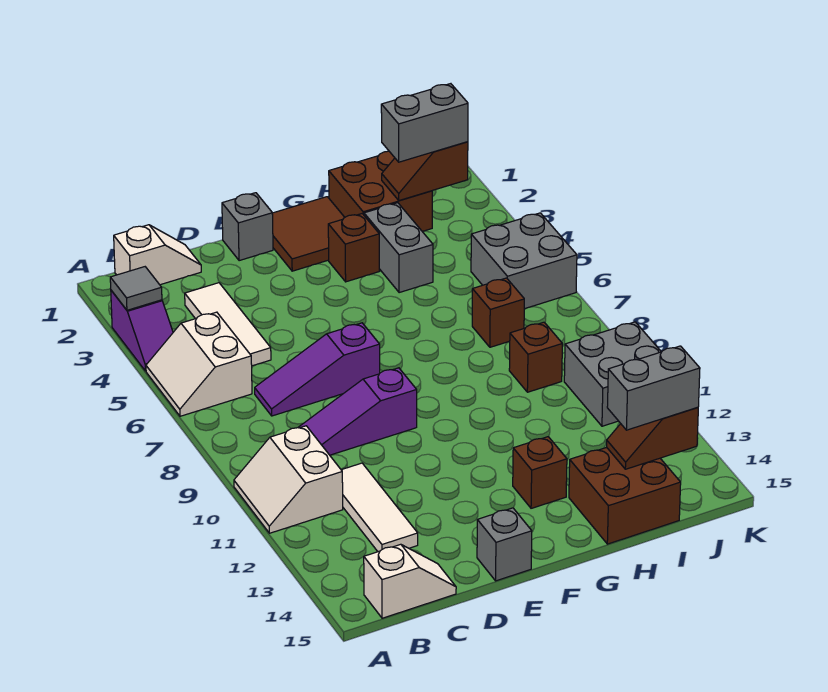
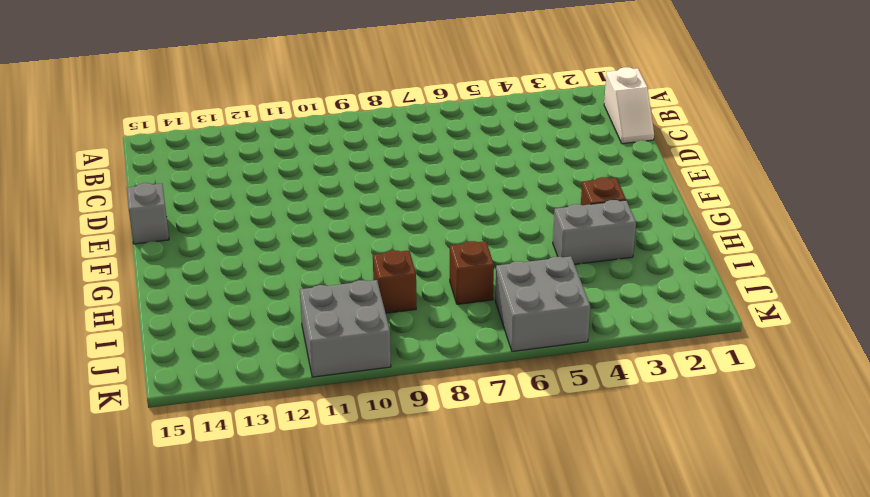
none -> purple slope A3:A4 level 1 top 3
none -> white slope A5:B6 level 1 top B
none -> white slope A10:B11 level 1 top B

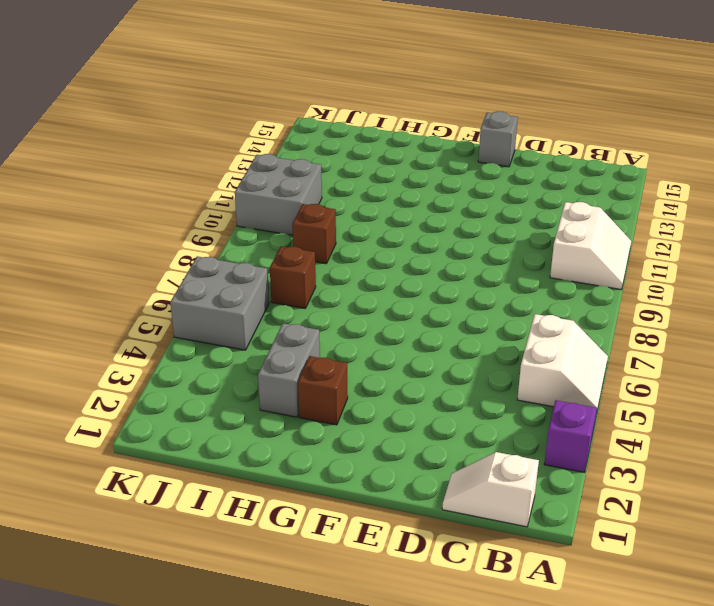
none -> white slope B15:C15 level 1 top B
none -> white tile C3:C5 level 1
none -> purple slope C7:E7 level 1 top E

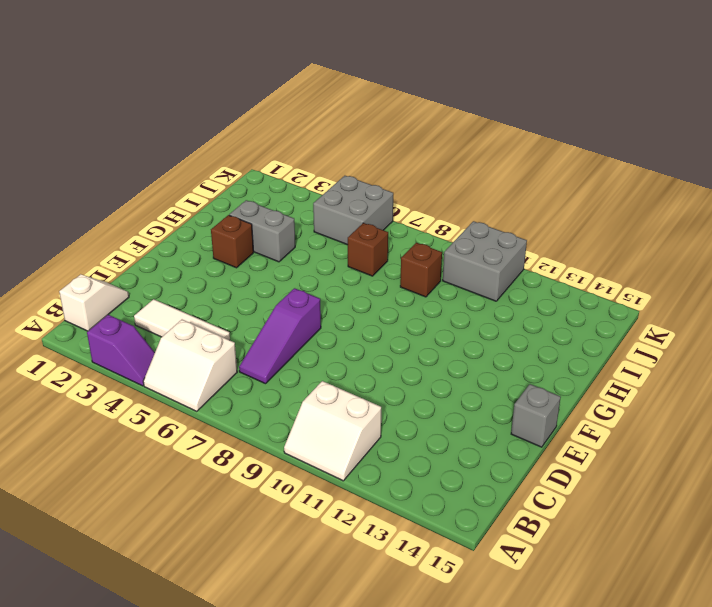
none -> white slope B15:C15 level 1 top B
none -> purple slope C9:E9 level 1 top E
none -> white tile C11:C13 level 1

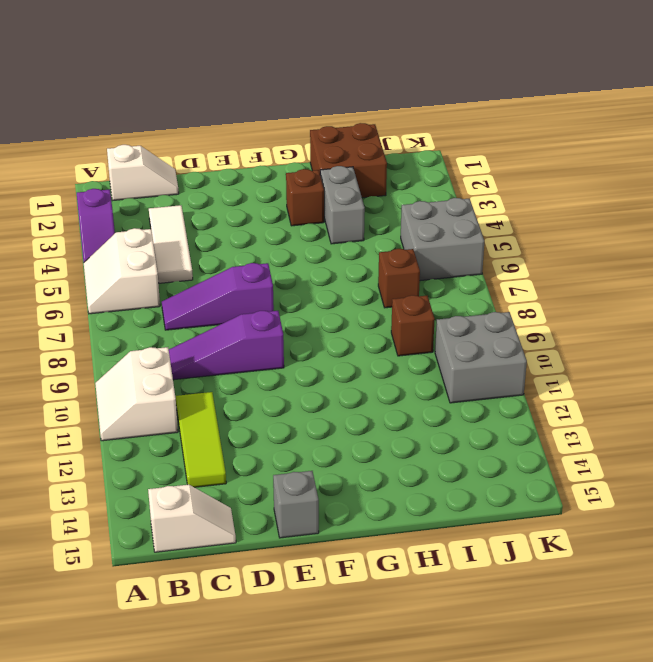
lime tile C11:C13 level 1 -> white tile C11:C13 level 1
none -> grey brick E1 level 1
none -> brown tile F1:G2 level 1
none -> brown brick G13 level 1

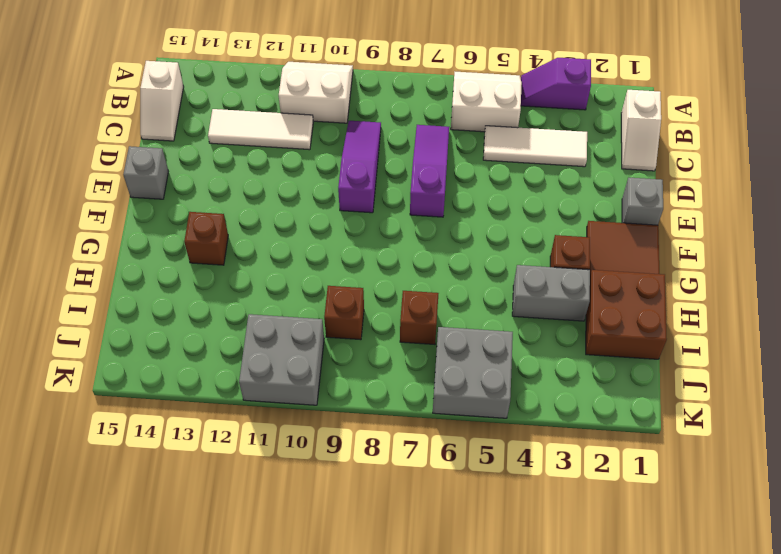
none -> brown brick H14:I15 level 1
none -> grey tile A3 level 2
none -> brown slope I2:J2 level 2 top J

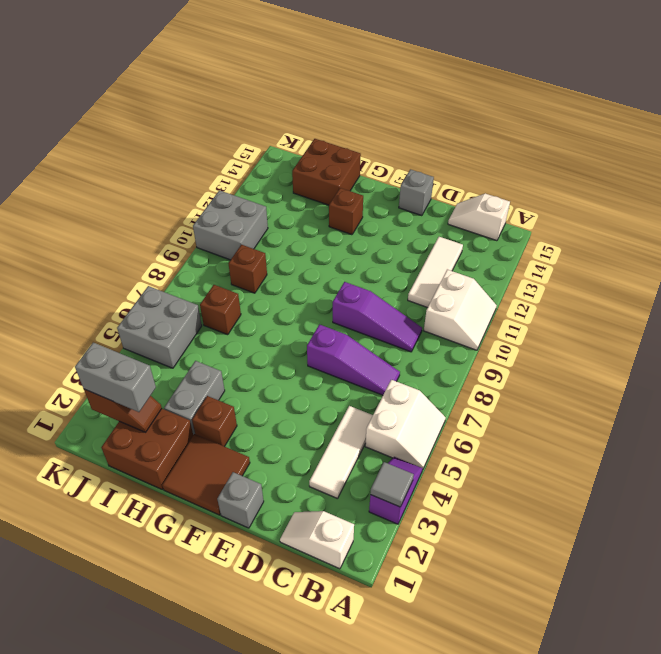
none -> brown slope I14:J14 level 2 top J
none -> grey brick I14:J14 level 3

